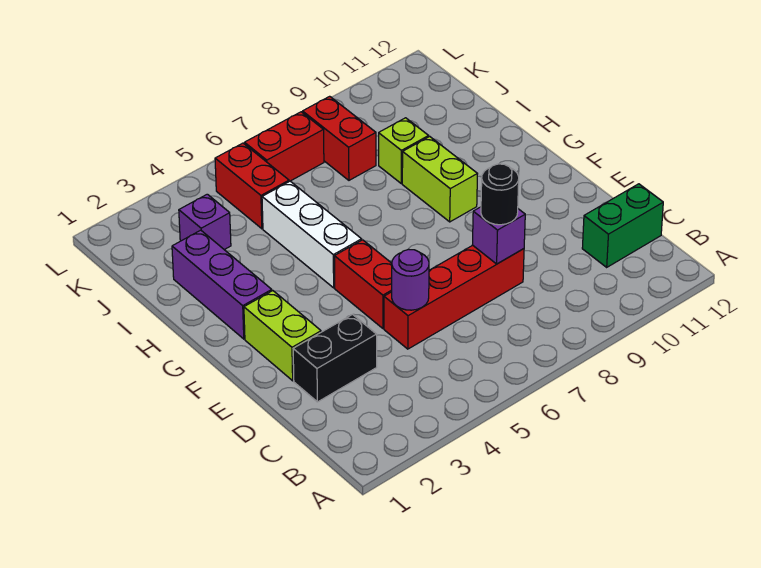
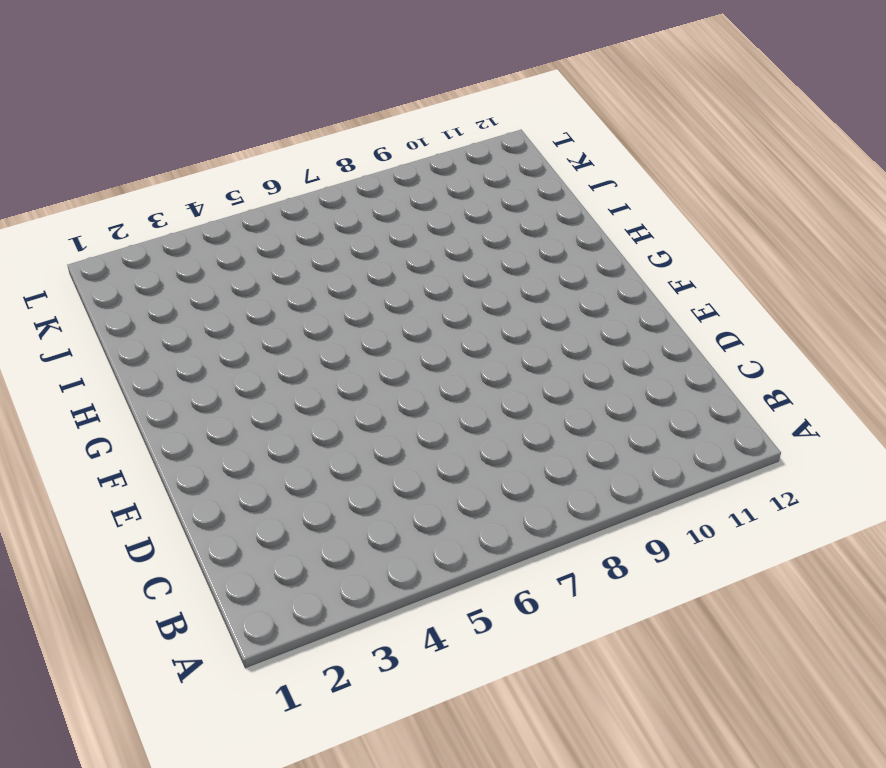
none -> green brick C11:C12 level 1
none -> black brick D2:D3 level 1
none -> red brick D5:D8 level 1

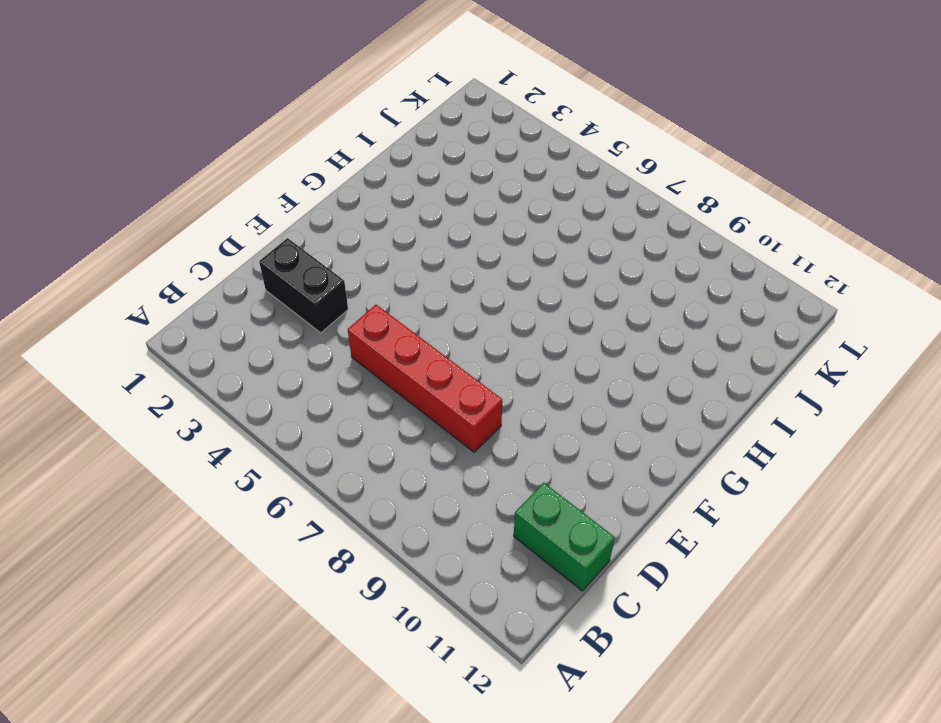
none -> lime brick E2:F2 level 1
none -> red brick E5:F5 level 1
none -> purple brick G2:I2 level 1

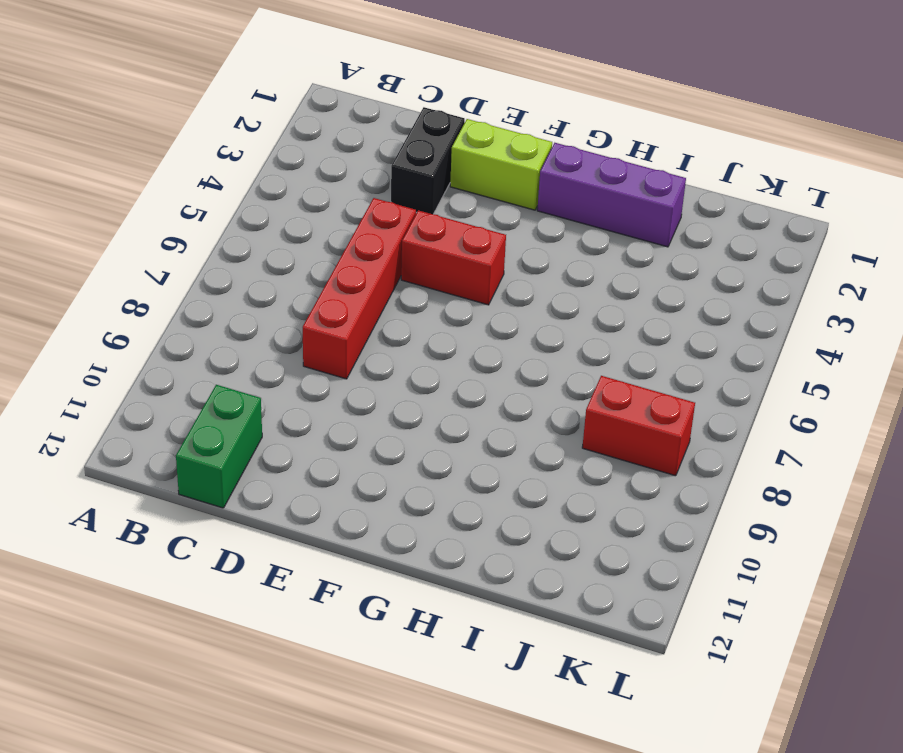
none -> white brick G5:I5 level 1
none -> lime brick G9:H9 level 1
none -> lime brick I9 level 1

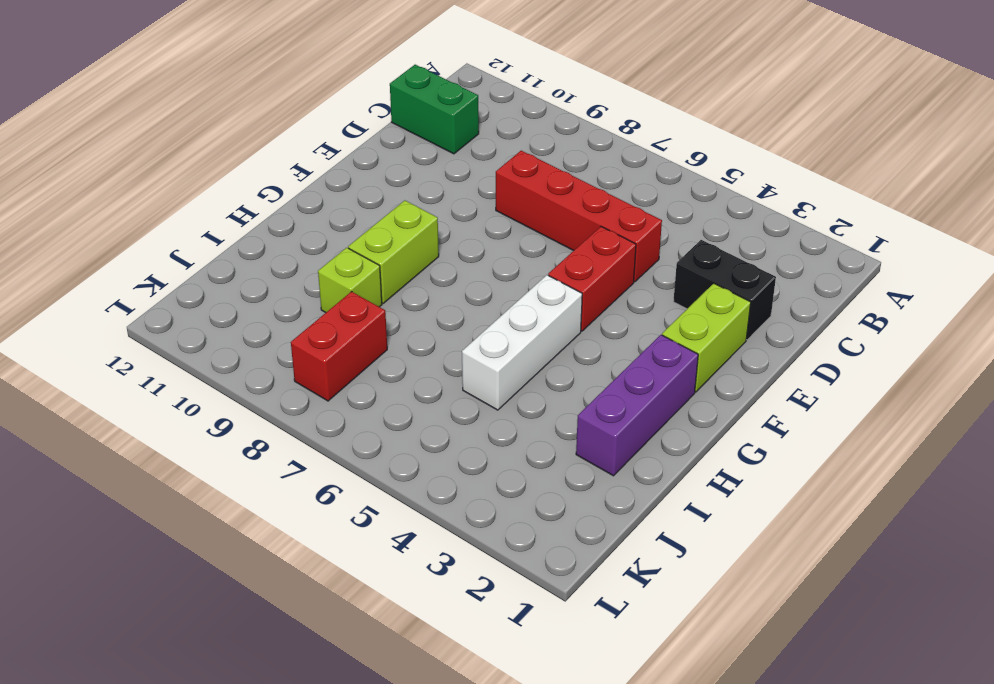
none -> purple brick J3 level 1
none -> red brick J5:K5 level 1
none -> red brick K6:K7 level 1

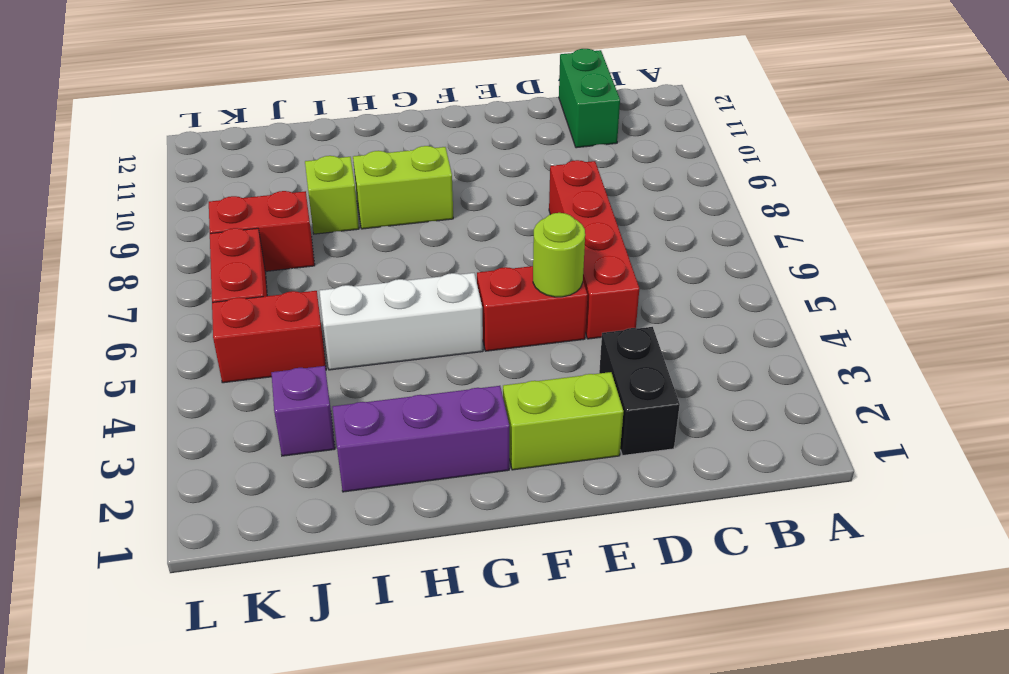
lime round brick E5 level 2 -> none
none -> purple round brick D5 level 2
none -> purple brick D8 level 2
none -> black round brick D8 level 3

